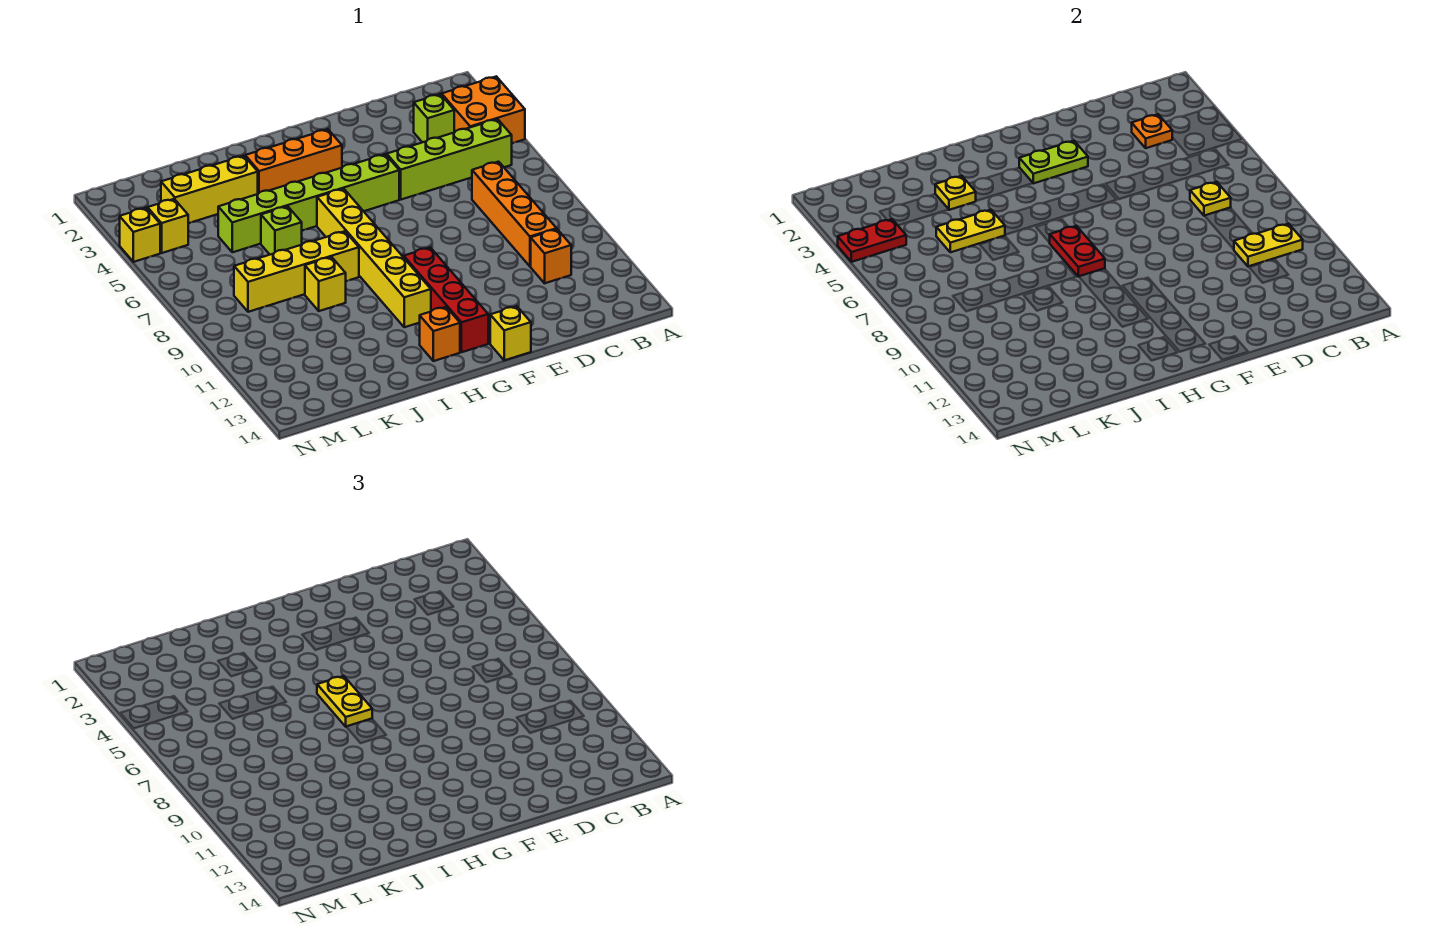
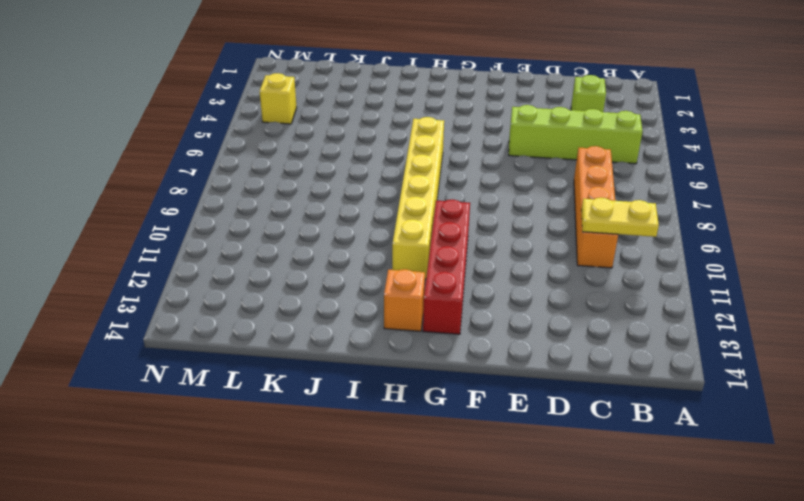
none -> orange brick A3:B4 level 1
none -> orange brick C11 level 1
none -> lime brick F5:K5 level 1

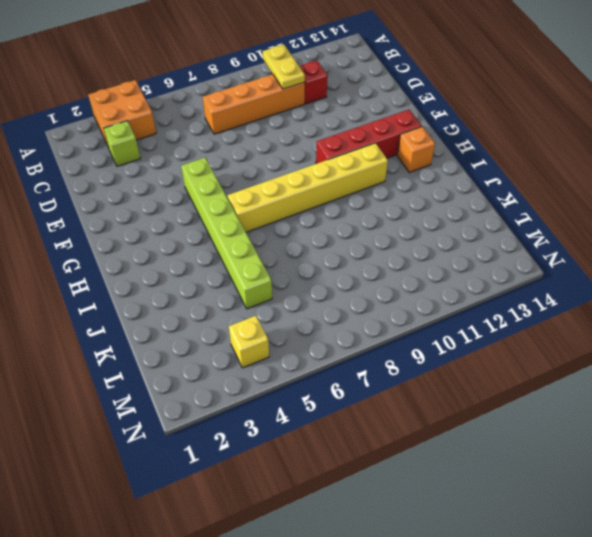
red brick C11 level 1 -> orange brick C11 level 1
none -> lime brick B5:E5 level 1
none -> yellow brick F14 level 1
none -> orange brick G3:I3 level 1

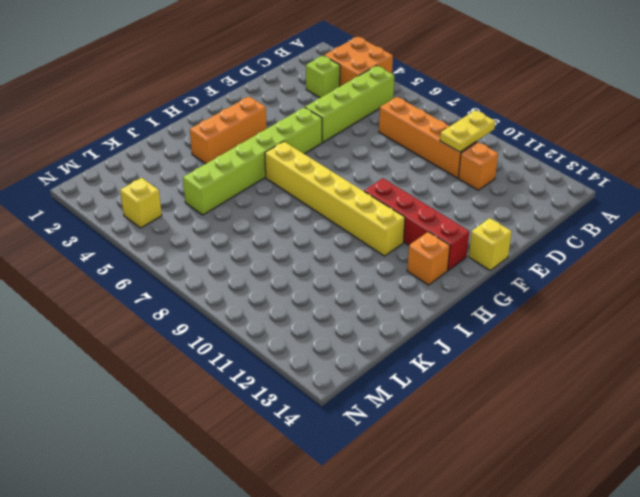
none -> yellow brick I8:L8 level 1
none -> yellow brick J3:L3 level 1
none -> lime brick J6 level 1

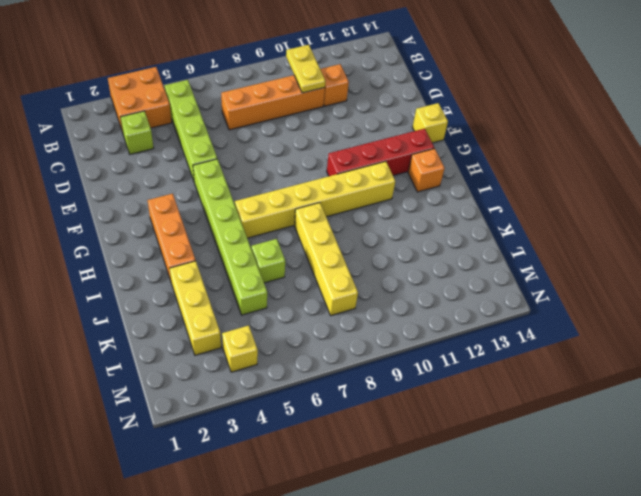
none -> yellow brick J9 level 1
none -> yellow brick N4 level 1
none -> orange plate C3 level 2

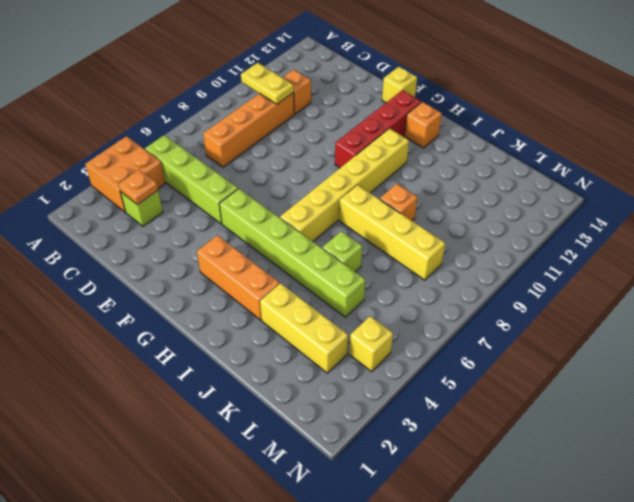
orange brick J9 level 1 -> yellow brick J9 level 1
none -> yellow brick N4 level 1
none -> yellow plate C7 level 2
none -> lime plate F3:G3 level 2

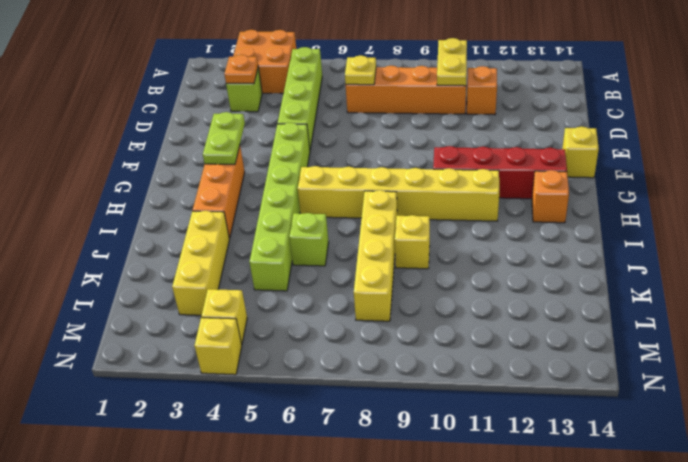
none -> red plate H7:H8 level 2
none -> yellow plate J3 level 2
none -> yellow plate J5:K5 level 2

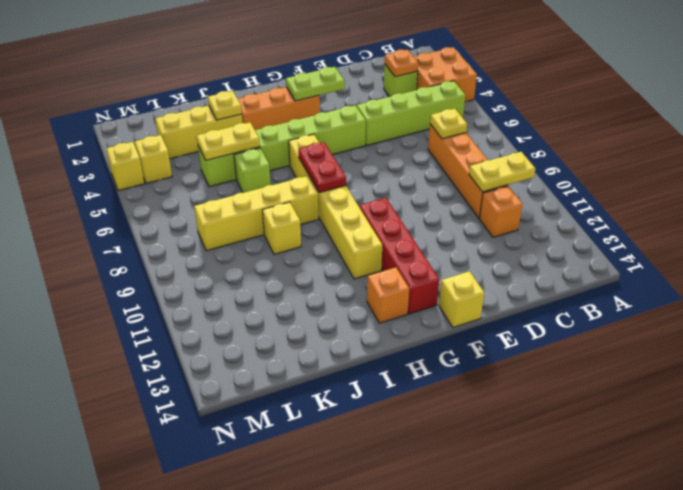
none -> red plate M4:N4 level 2
none -> yellow plate H6:H7 level 3

